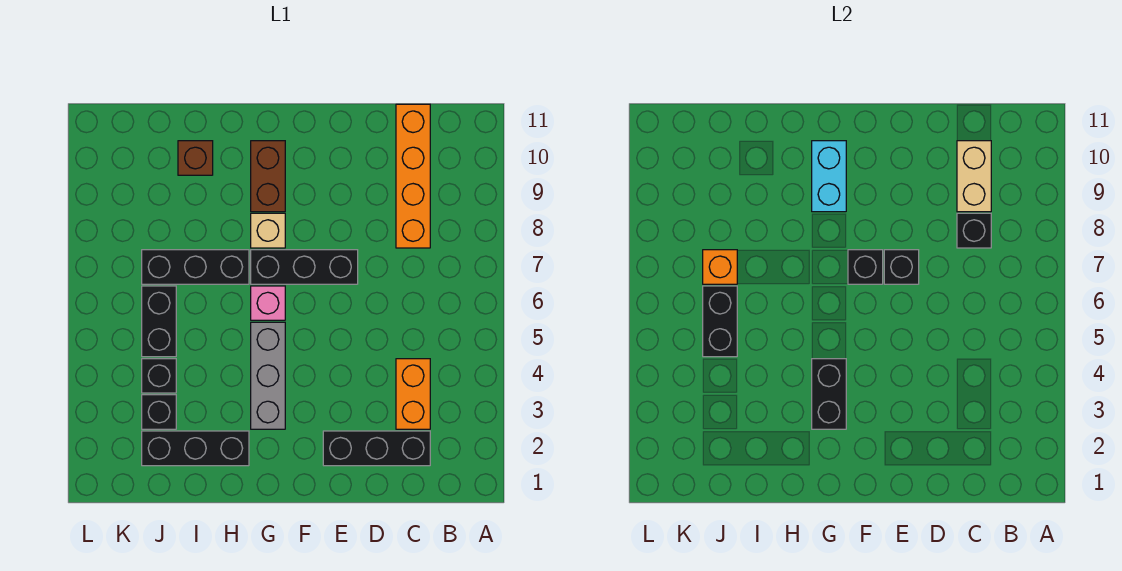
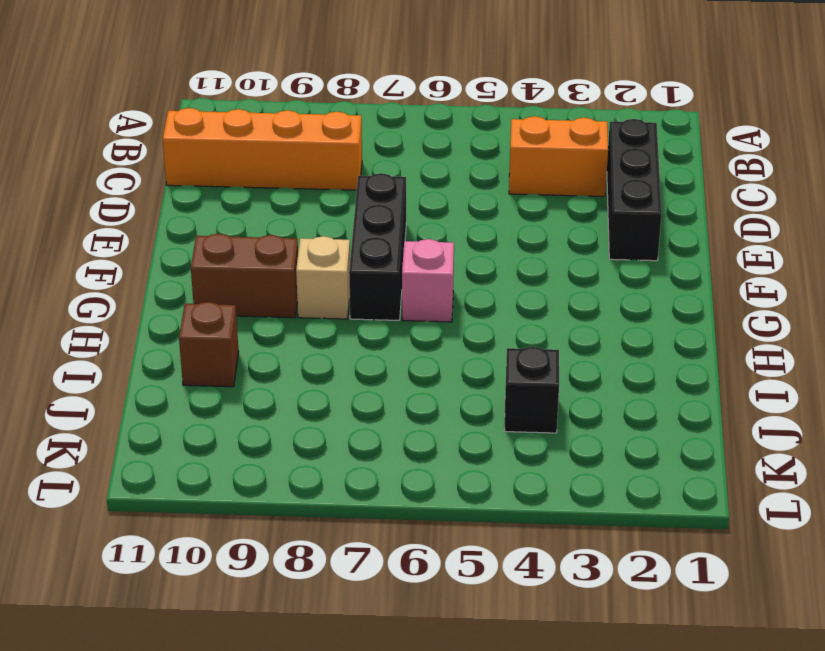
none -> grey brick G3:G5 level 1
none -> black brick H2:J2 level 1
none -> black brick H7:J7 level 1

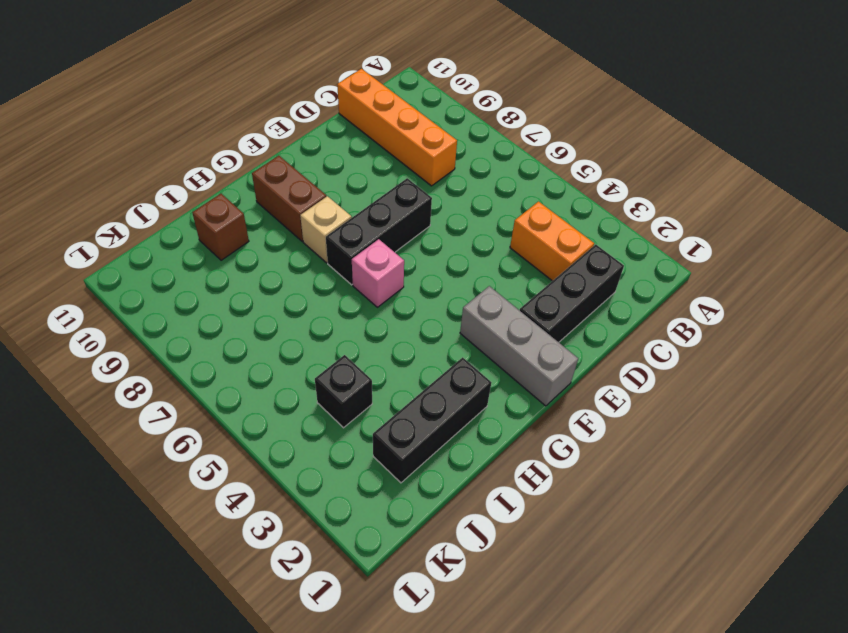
grey brick F1:F3 level 1 -> grey brick G3:G5 level 1
none -> black brick H7:J7 level 1
none -> black brick J3 level 1
none -> black brick J5:J6 level 1

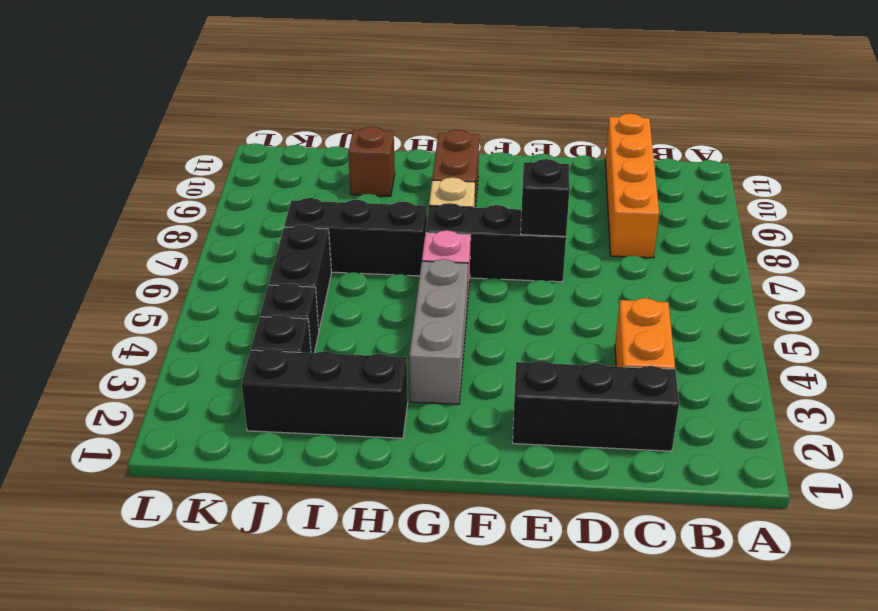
none -> black brick C8 level 2
none -> tan brick C9:C10 level 2
none -> black brick F7 level 2

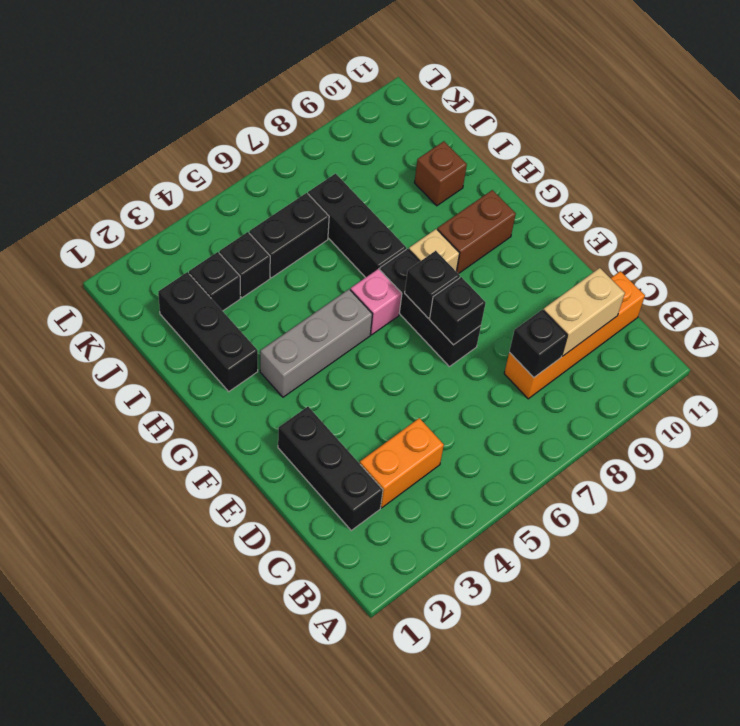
none -> black brick G3:G4 level 2
none -> cyan brick G9:G10 level 2
none -> black brick J5:J6 level 2

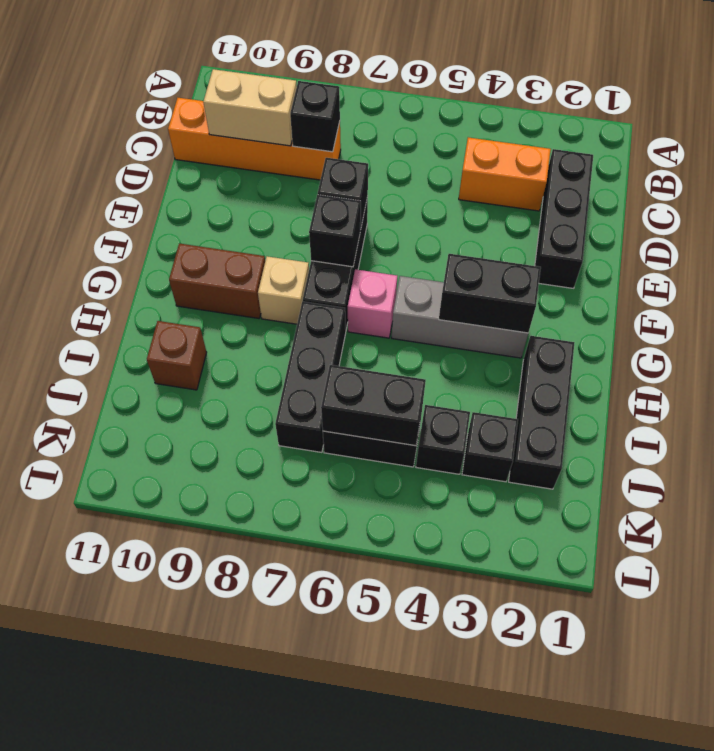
none -> cyan brick G9:G10 level 2
none -> orange brick J7 level 2

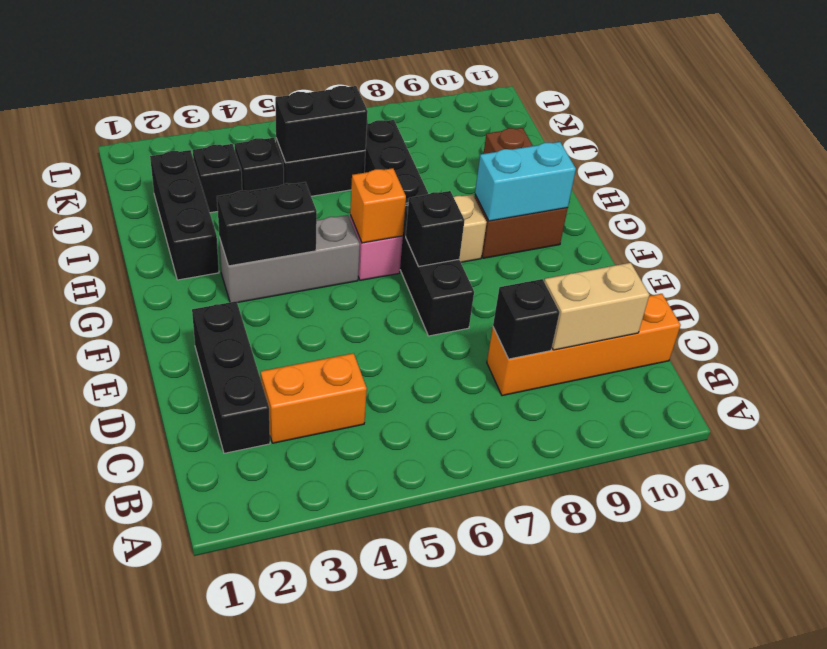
orange brick G6 level 2 -> orange brick J7 level 2
none -> black brick E7 level 2

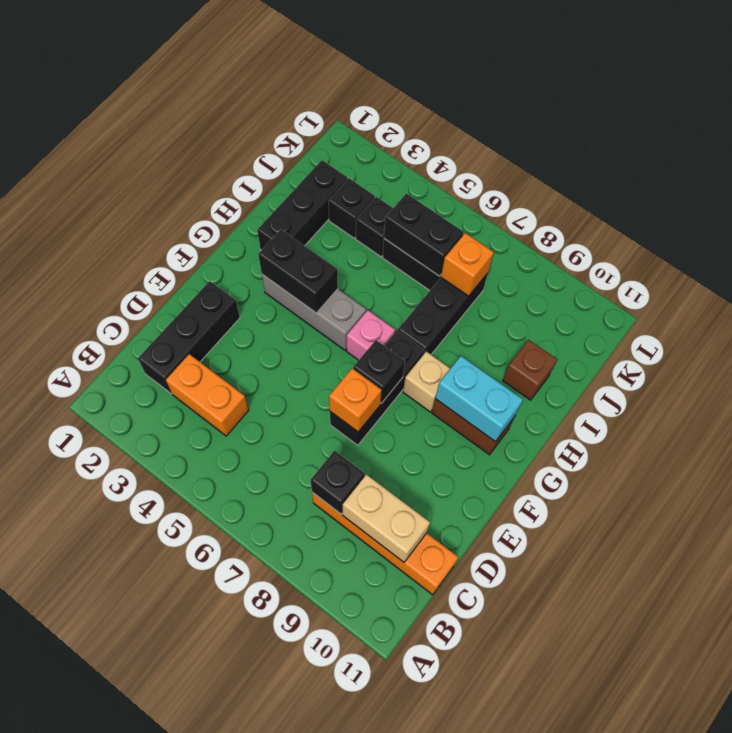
orange brick E7 level 2 -> black brick E7 level 2

